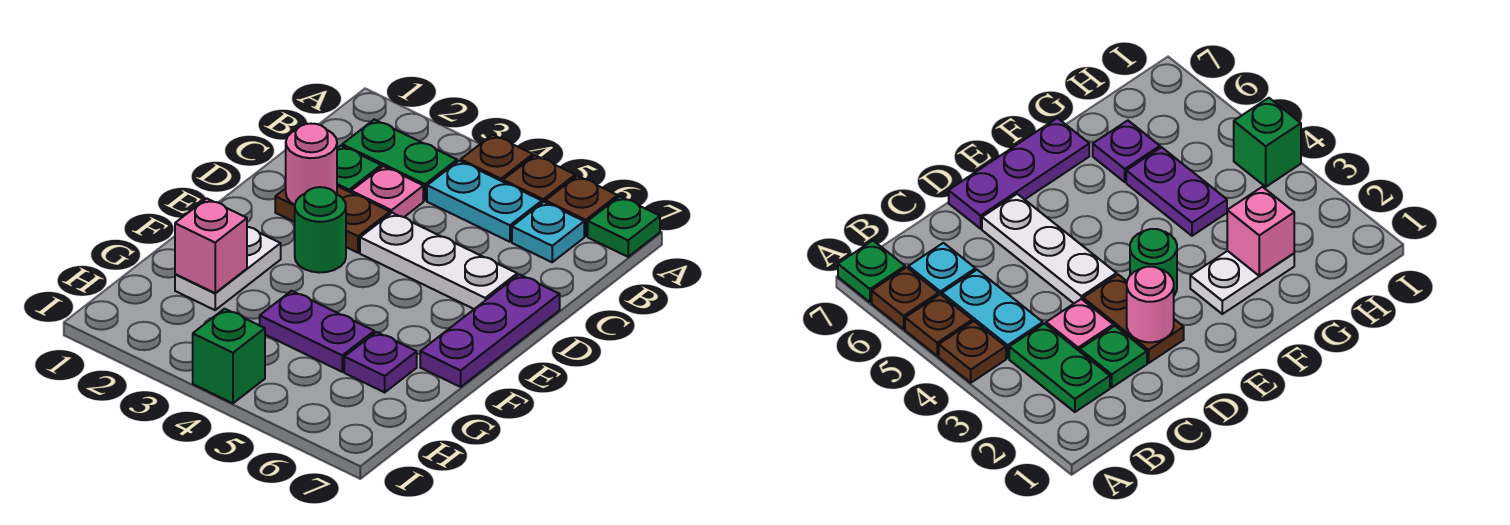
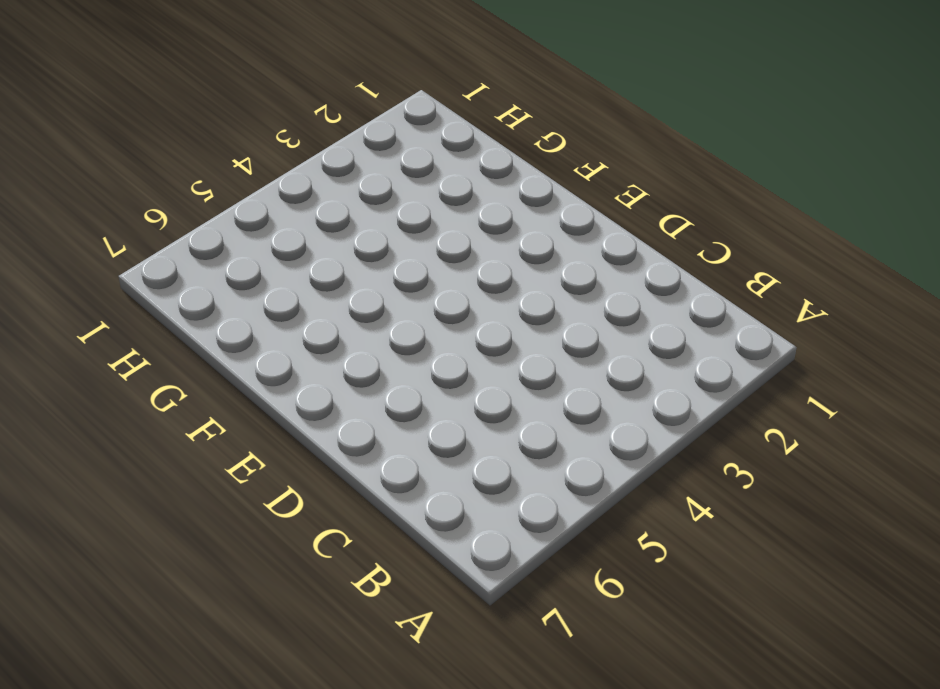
none -> brown plate A4 level 1
none -> brown plate A5 level 1
none -> brown plate A6 level 1

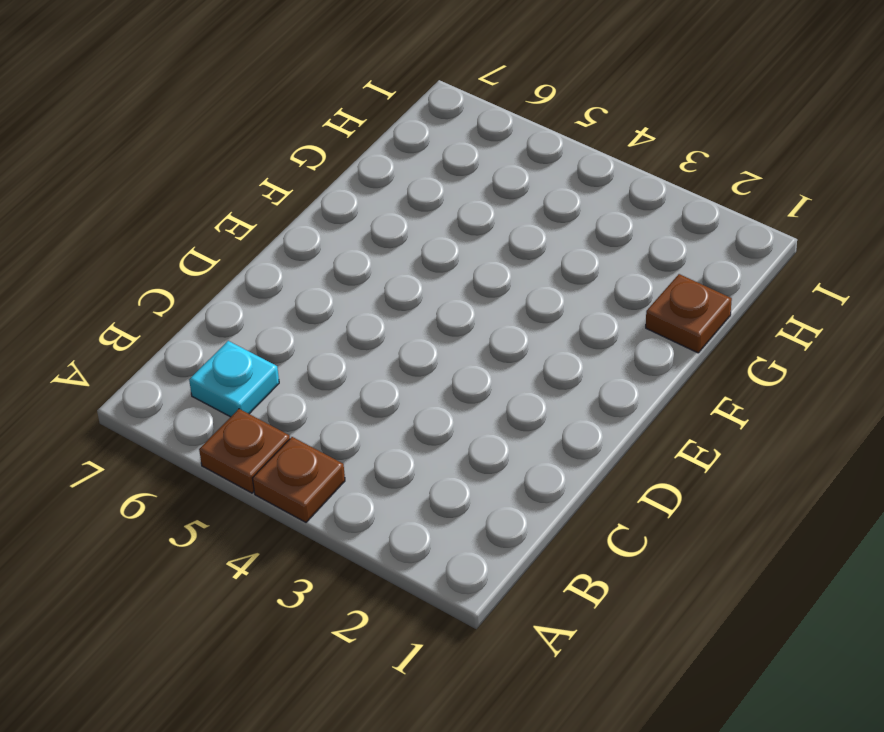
brown plate G1 level 1 -> brown plate A6 level 1
none -> green plate A7 level 1
none -> green plate B2:B3 level 1
none -> cyan plate B4:B5 level 1

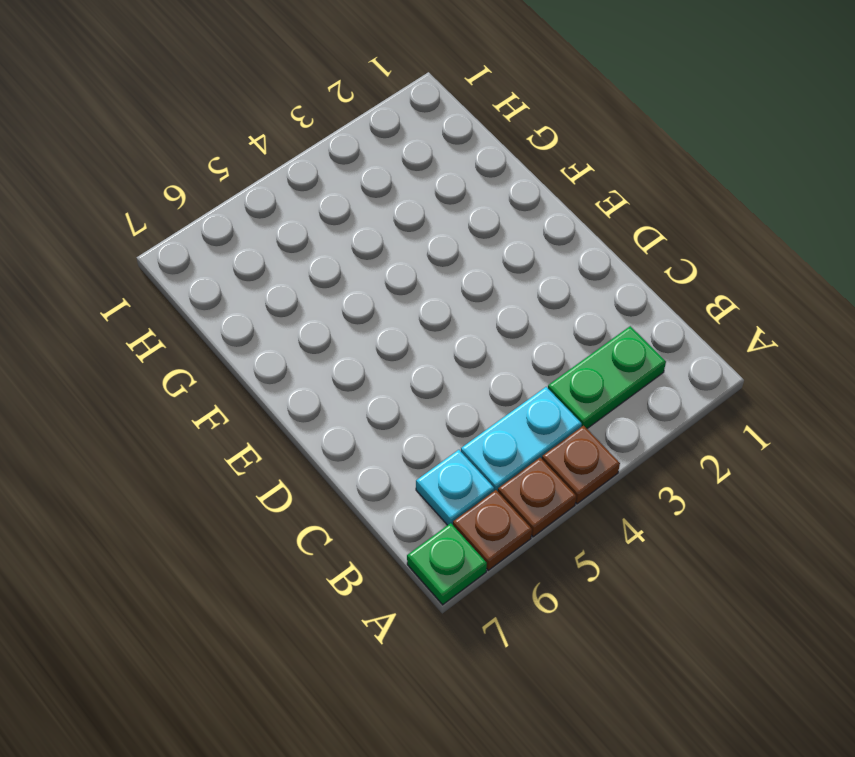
none -> green plate C2 level 1
none -> pink plate C3 level 1
none -> brown plate D2:D3 level 1

